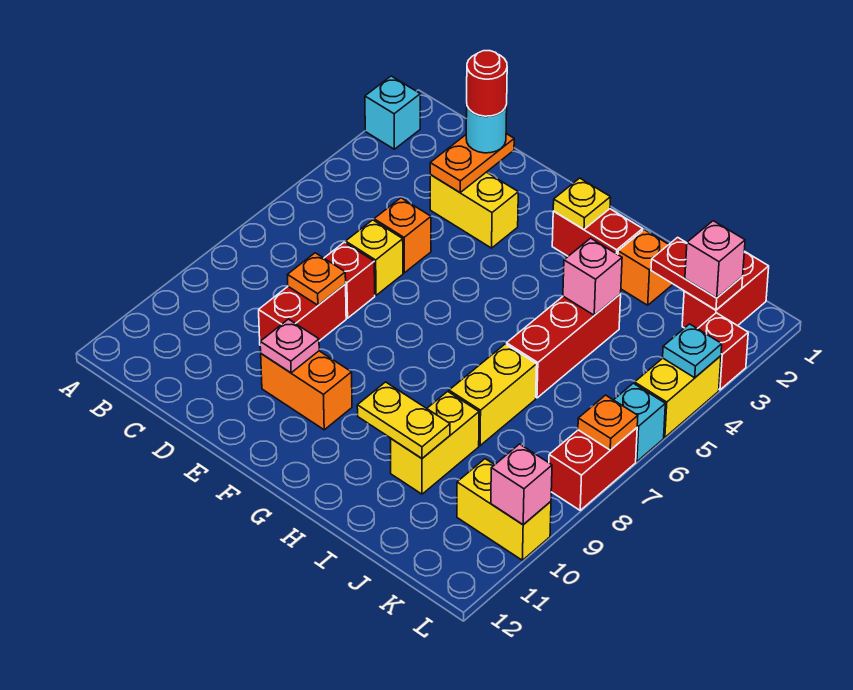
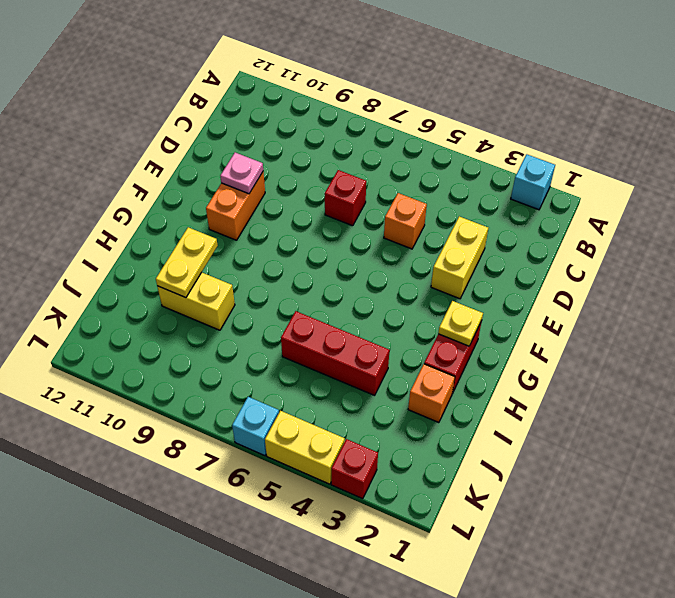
none -> yellow brick D6 level 1
none -> red brick D8:D9 level 1
none -> yellow brick I7:I8 level 1
none -> red brick K1:K2 level 1

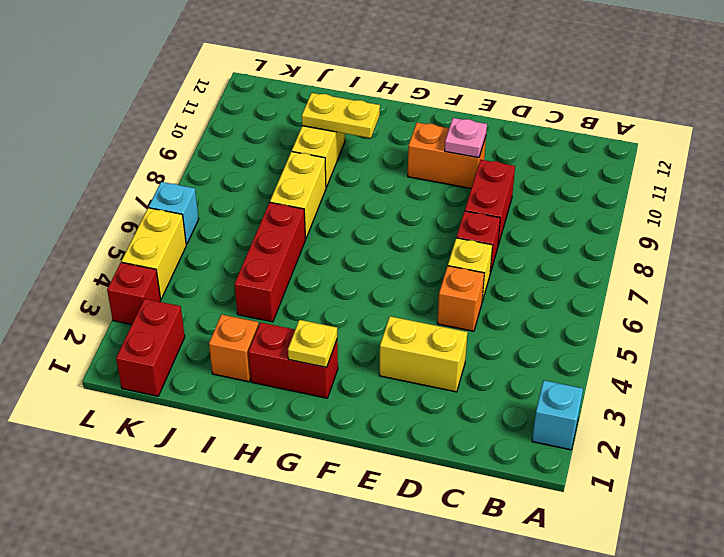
none -> yellow brick K10:L10 level 1
none -> red brick L7:L8 level 1
none -> orange plate D2:D3 level 2
none -> orange plate D8 level 2

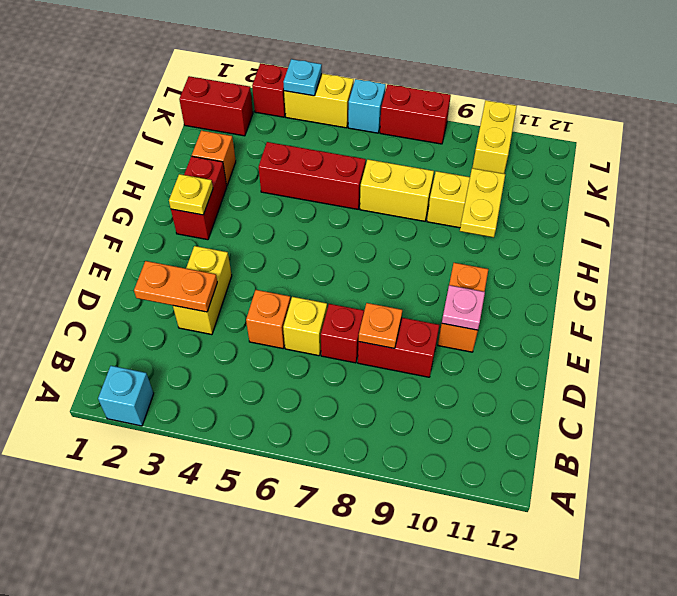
none -> pink brick I4 level 2
none -> red plate J2:K2 level 2
none -> orange plate L7 level 2
none -> pink brick L10 level 2

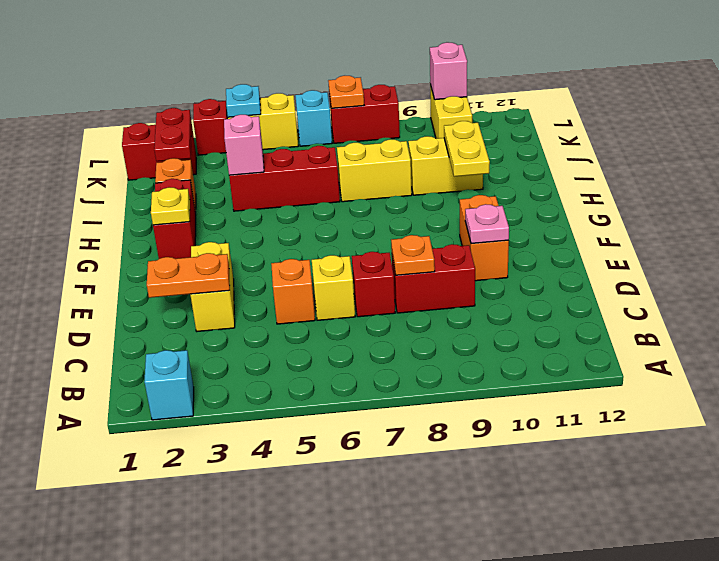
none -> cyan round brick D2 level 3
none -> pink brick K2 level 3
none -> red round brick D2 level 4

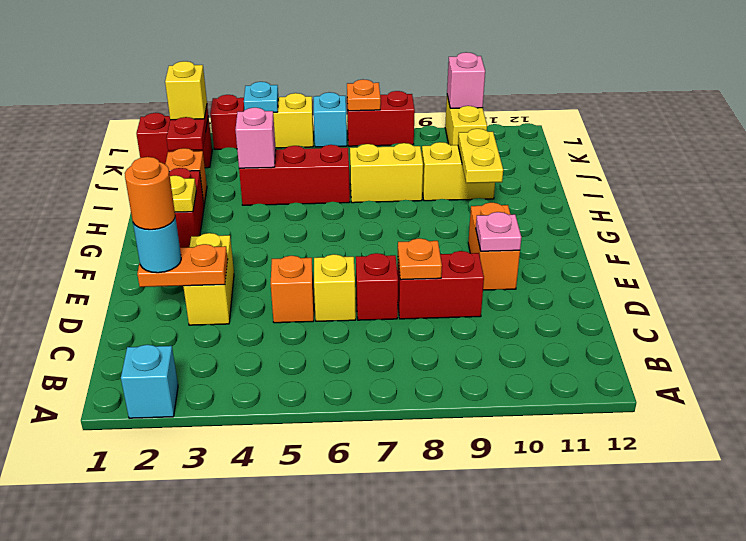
orange round brick D2 level 4 -> red round brick D2 level 4
yellow brick K2 level 3 -> pink brick K2 level 3

